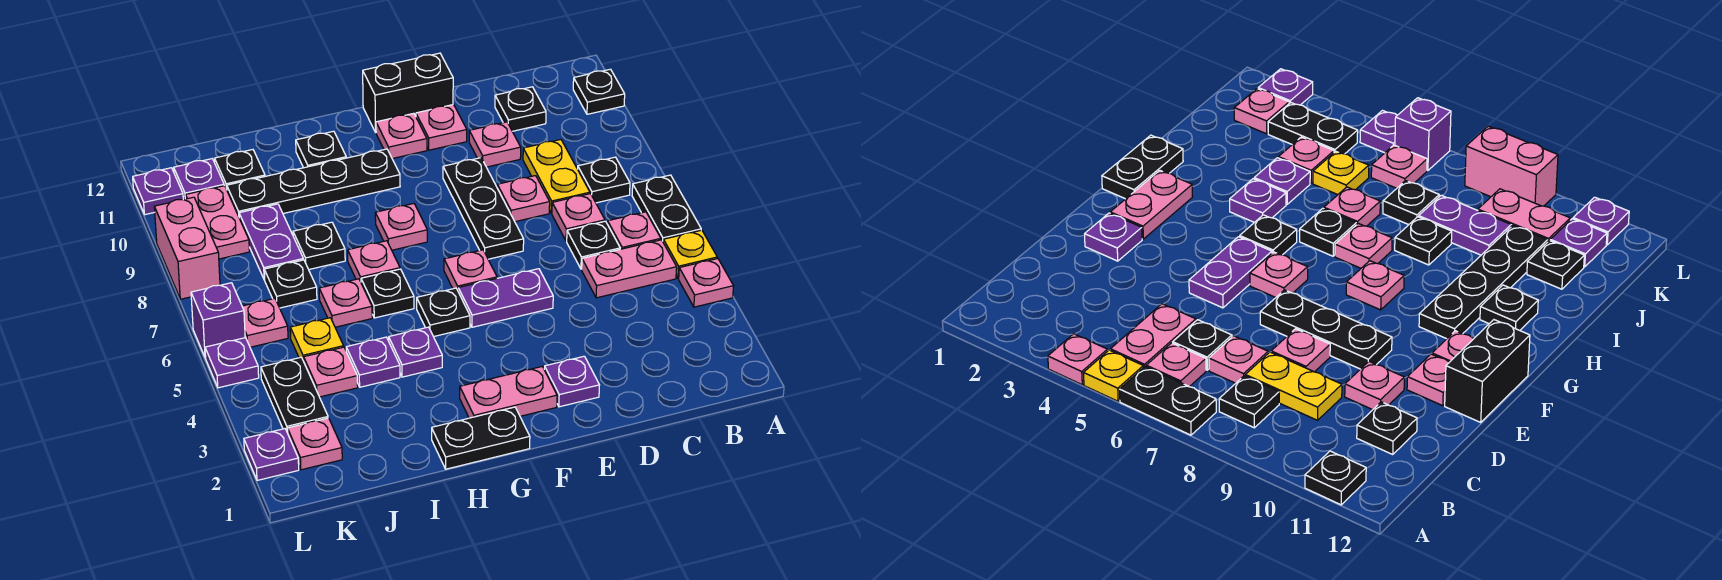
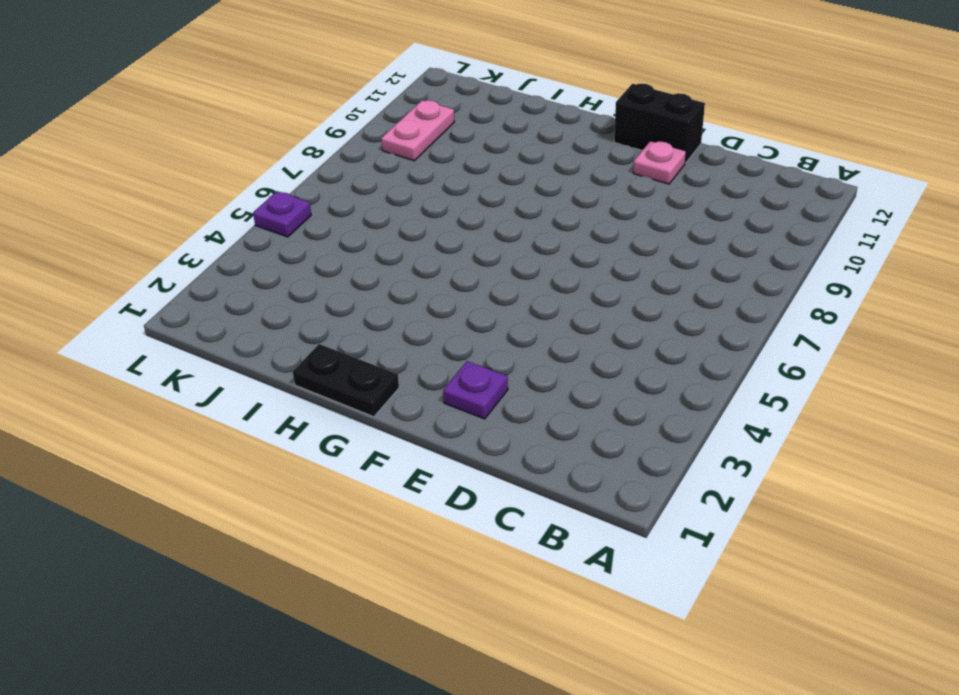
none -> pink plate A4 level 1
none -> yellow plate A5 level 1
none -> black plate A6:A7 level 1
none -> black plate A11 level 1

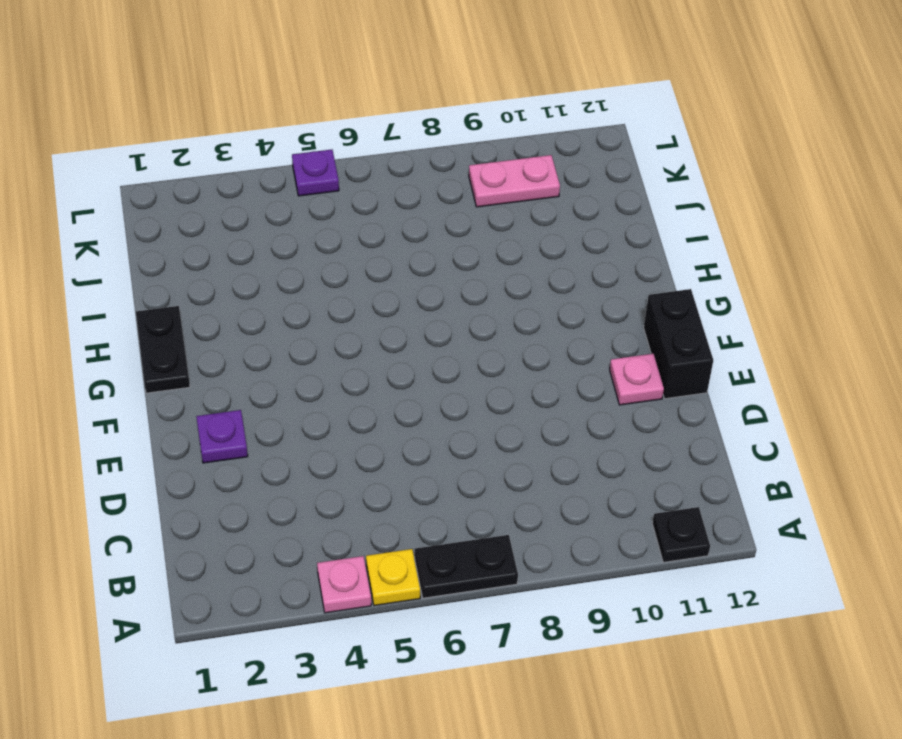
none -> pink plate B5:C5 level 1
none -> pink plate B6 level 1
none -> black plate B8 level 1
none -> black plate C6 level 1

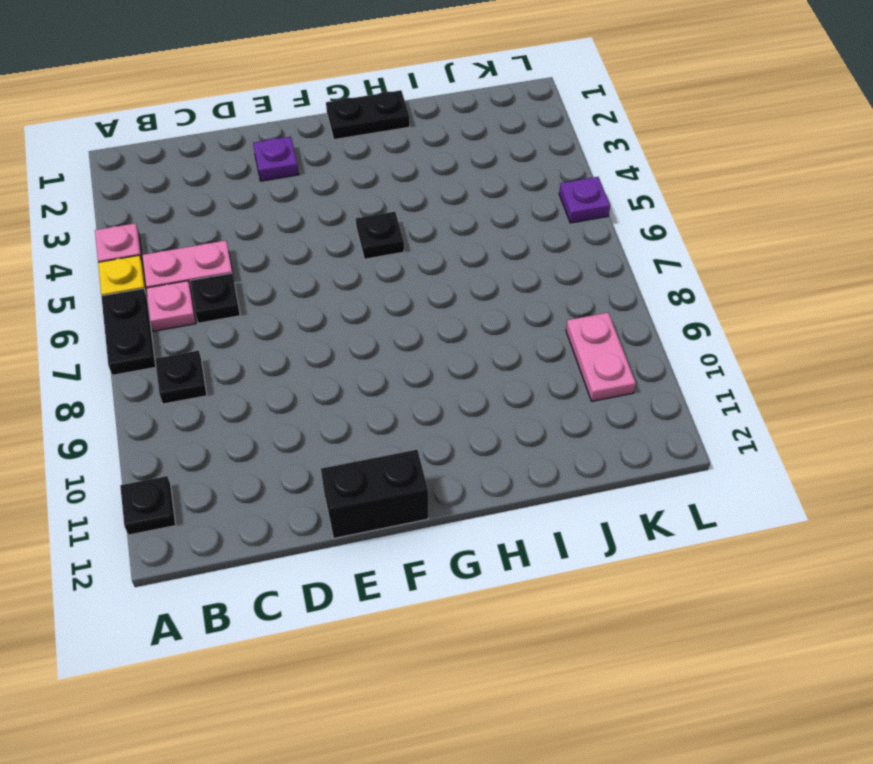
none -> pink plate C7 level 1
none -> yellow plate C8:C9 level 1
none -> black plate C11 level 1
none -> pink plate D8 level 1

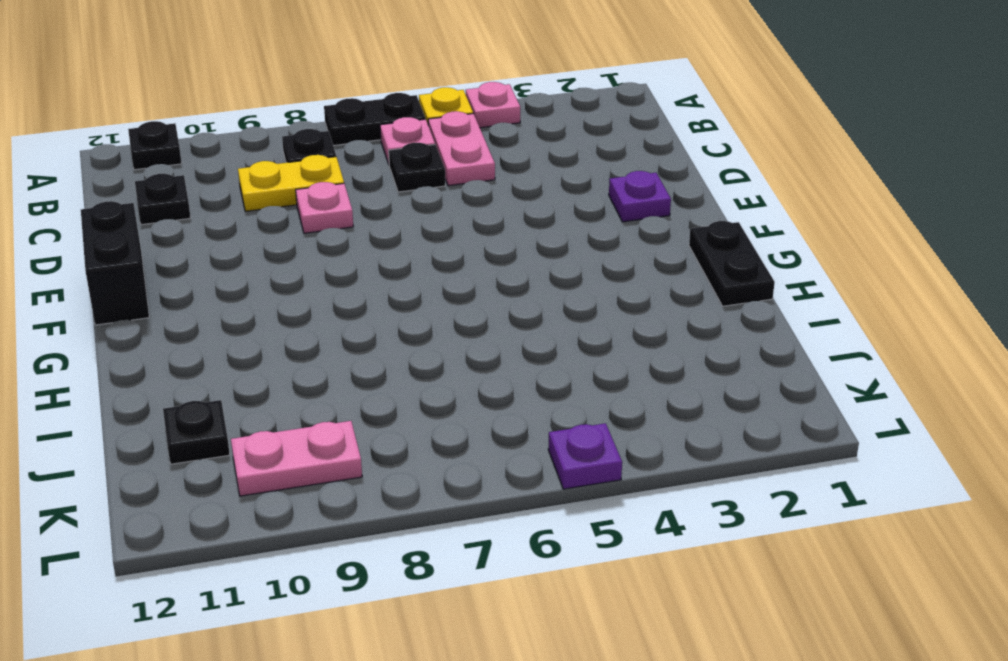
none -> pink plate C7 level 1
none -> pink plate D10 level 1
none -> purple plate E5:F5 level 1
none -> black plate E7:E9 level 1

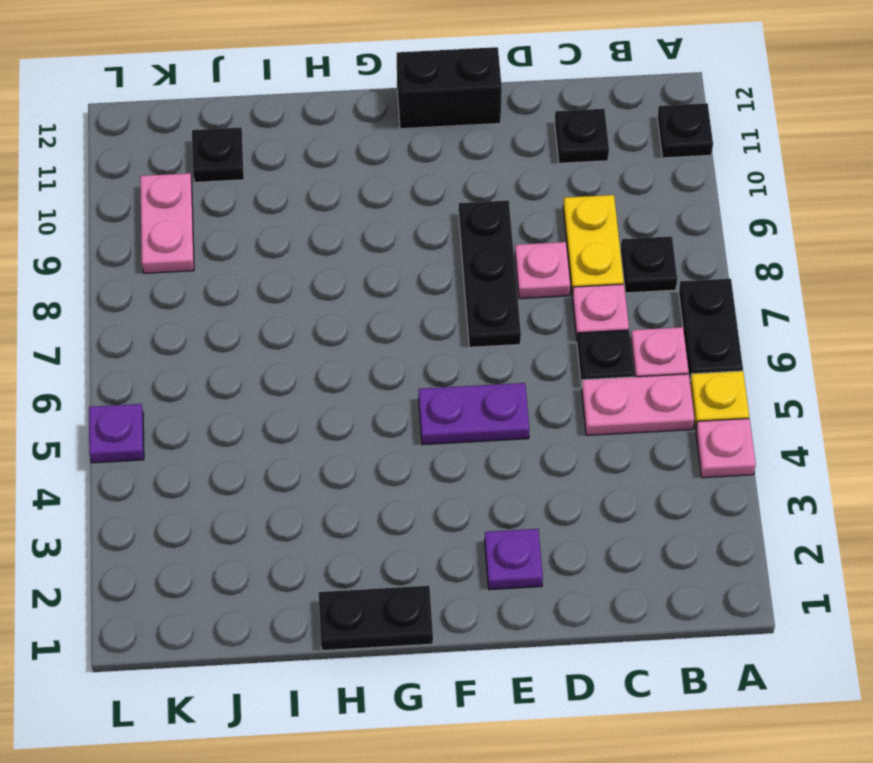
none -> pink plate D10 level 1
none -> pink plate E11 level 1
none -> pink plate F2:G2 level 1
none -> pink plate F6 level 1

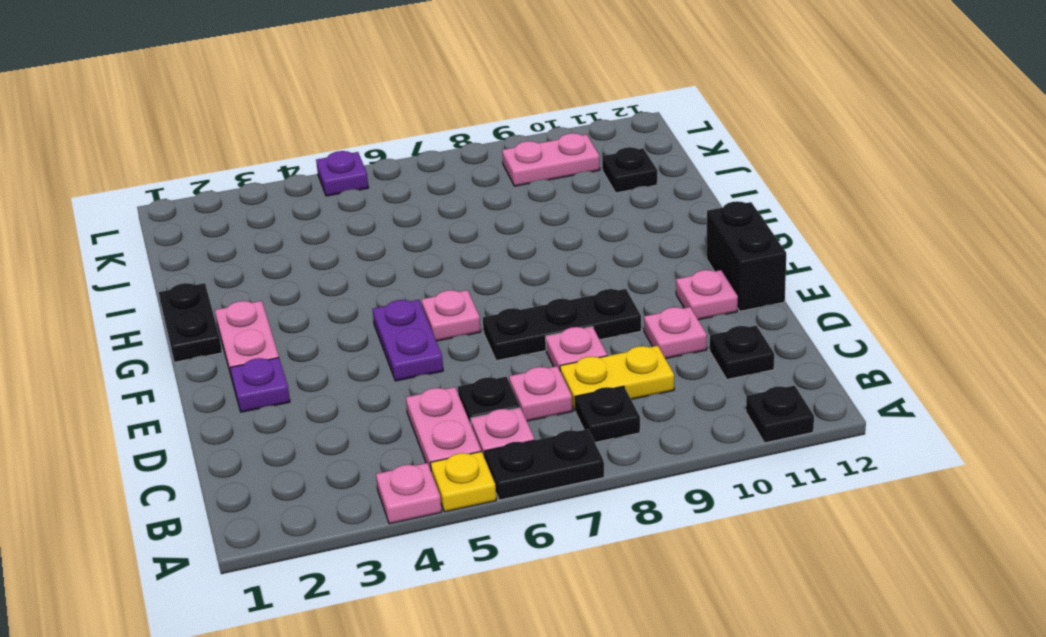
none -> pink plate F11 level 1
none -> black plate G5 level 1
none -> pink plate G8 level 1
none -> black plate G10:J10 level 1

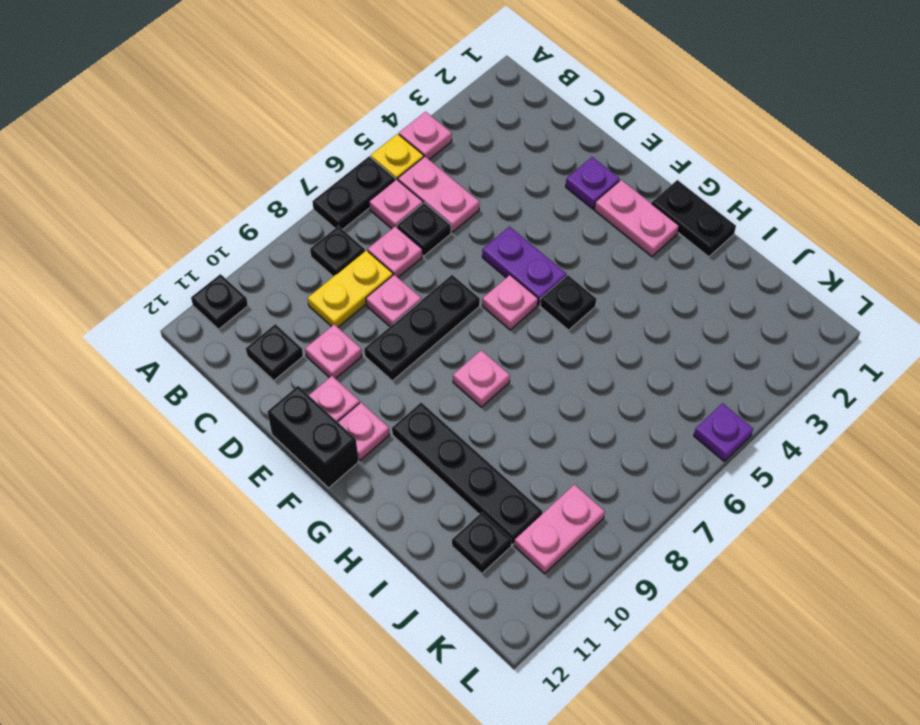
none -> purple plate H4 level 1
none -> black plate H6 level 1
none -> pink plate H7 level 1
none -> black plate H11 level 1

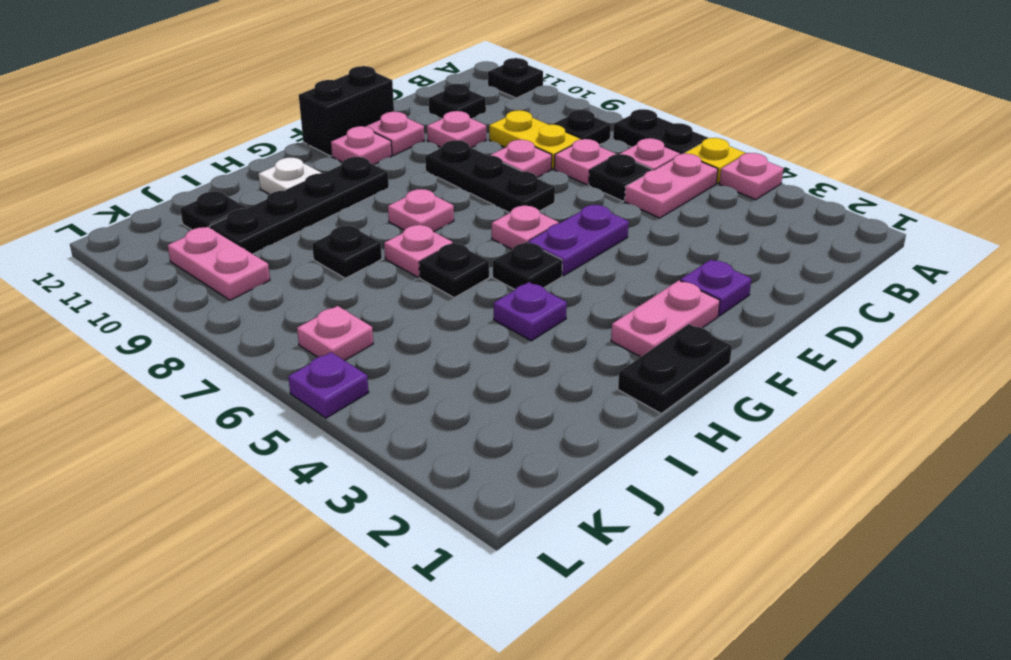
white plate H11 level 1 -> black plate H11 level 1
none -> purple plate I4 level 1
none -> pink plate I6 level 1
none -> pink plate J4 level 1
none -> yellow plate J5 level 1

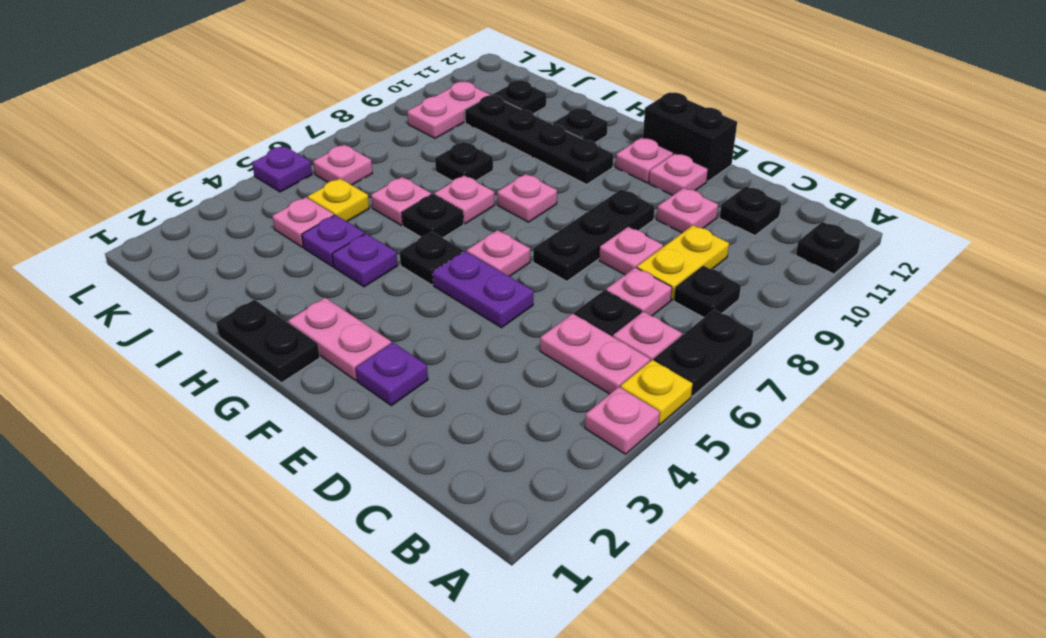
none -> black plate J7 level 1
none -> purple plate J8:J9 level 1
none -> pink plate K2 level 1
none -> black plate K3:K4 level 1

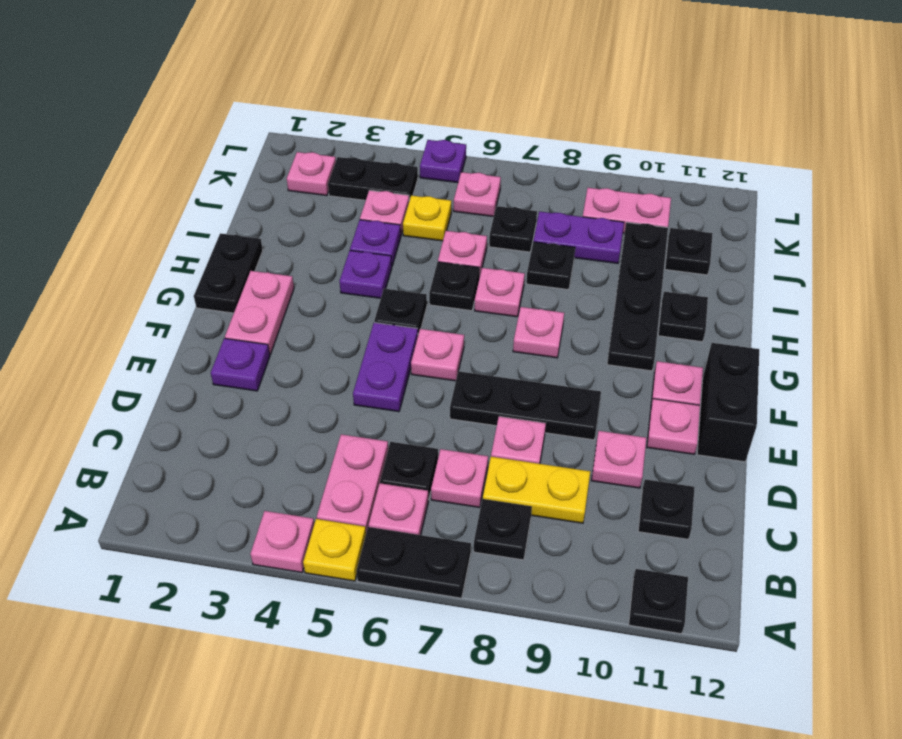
none -> purple plate K11 level 1
none -> purple plate L2 level 1
none -> purple brick L6 level 1
none -> pink brick L8:L9 level 1

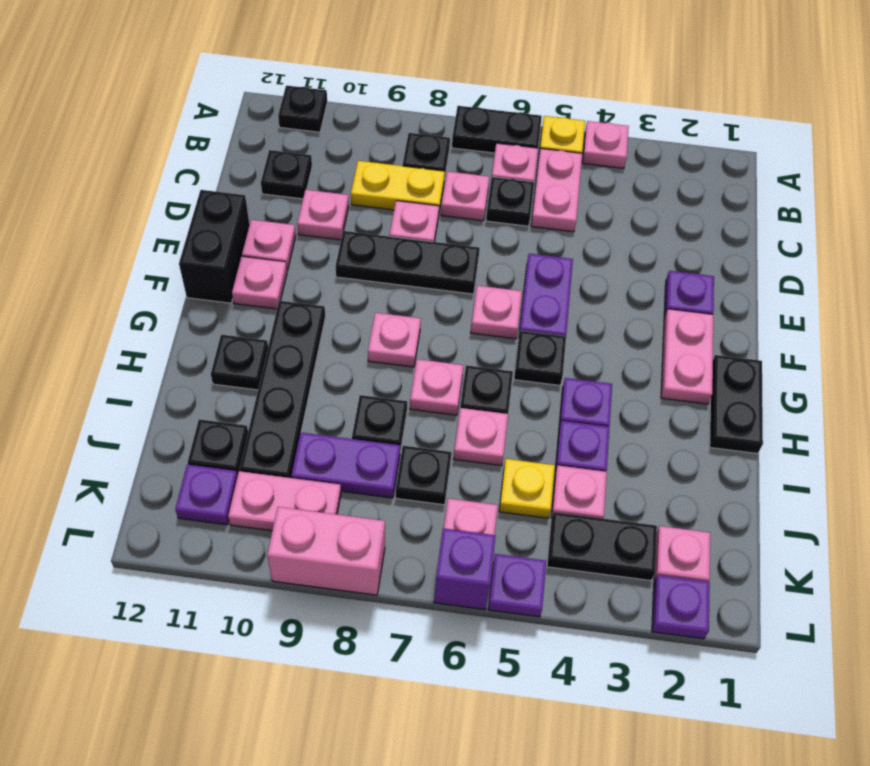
none -> purple plate L11 level 1

